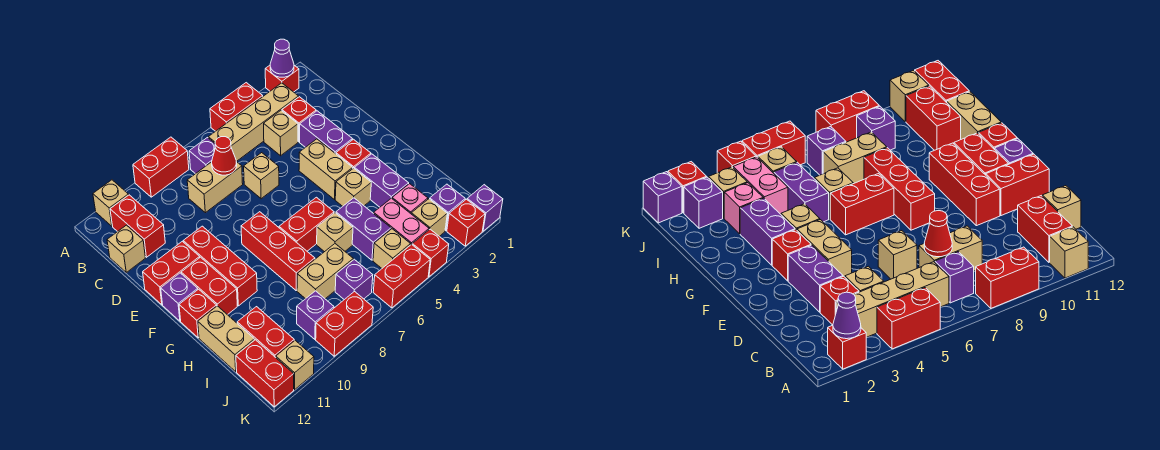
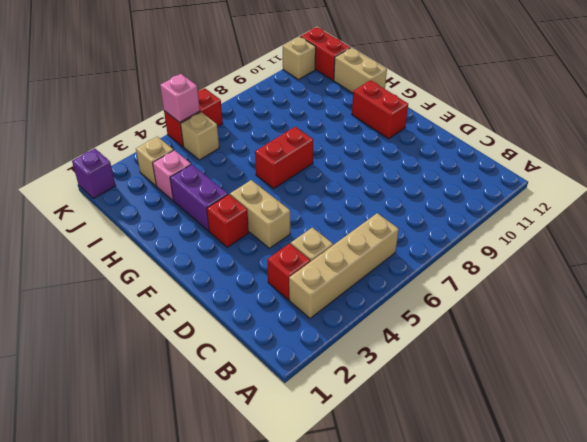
pink brick K5 level 2 -> none
none -> red brick A2 level 1
none -> red brick A4:A5 level 1
none -> red brick A8:A9 level 1
none -> tan brick A11 level 1

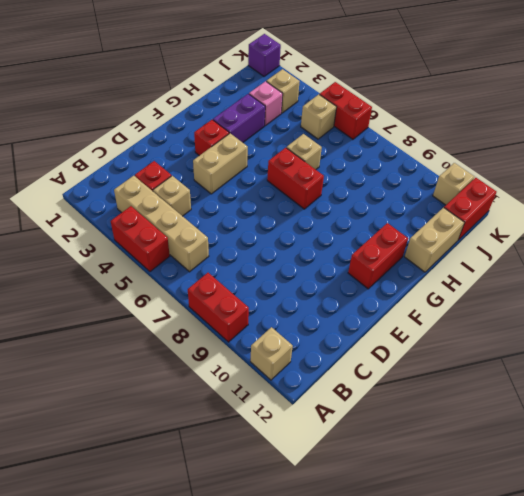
none -> red brick A2 level 1
none -> purple brick B7 level 1
none -> red brick B11:C11 level 1
none -> tan brick C7:C8 level 1

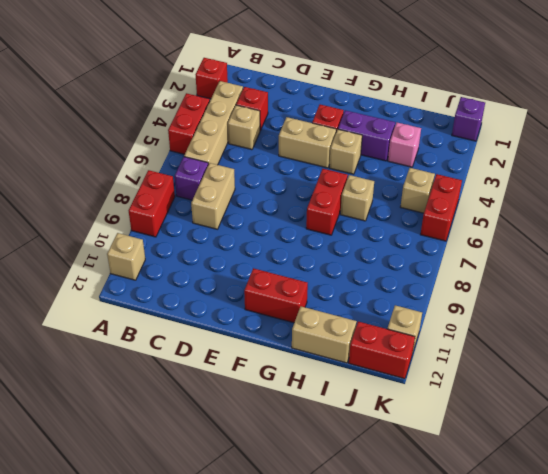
none -> red brick B11:C11 level 1
none -> tan brick C12 level 1
none -> purple brick D3:E3 level 1
none -> tan brick D6 level 1

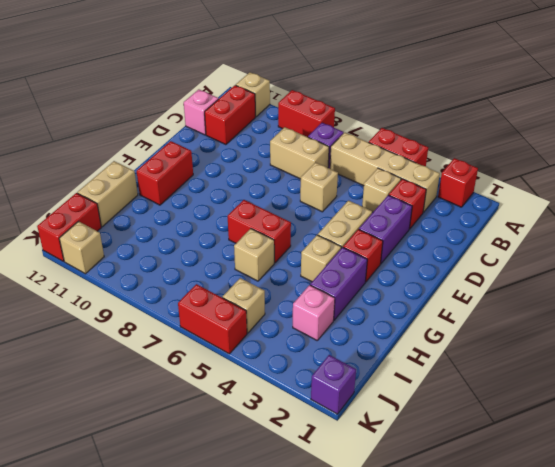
pink brick C12 level 1 -> tan brick C12 level 1
none -> red brick E10:G10 level 1
none -> red brick E11:E12 level 1
none -> red brick F8:H8 level 1
none -> purple brick F12 level 1

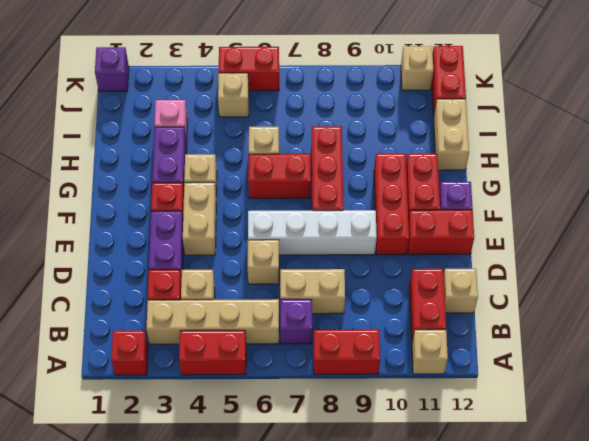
white brick E6:E9 level 1 -> none
none -> red brick G12 level 1
none -> purple brick H5:I5 level 1
none -> pink brick I4:J4 level 1
none -> tan brick I7:I8 level 1

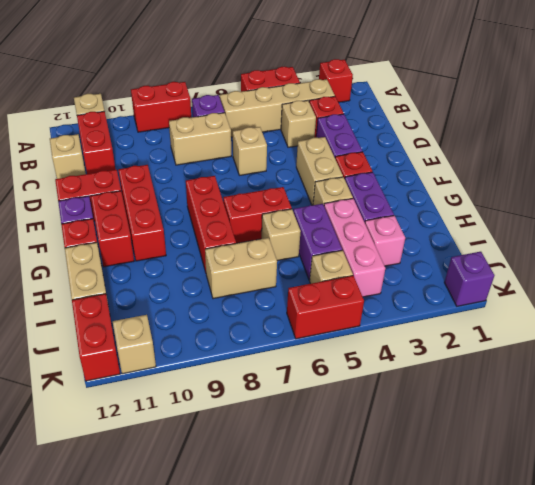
pink brick H4:J4 level 1 -> pink brick I4:J4 level 1
none -> red brick I11:J11 level 1
none -> purple brick J2 level 1
none -> tan brick J3 level 1
none -> purple brick J7 level 1

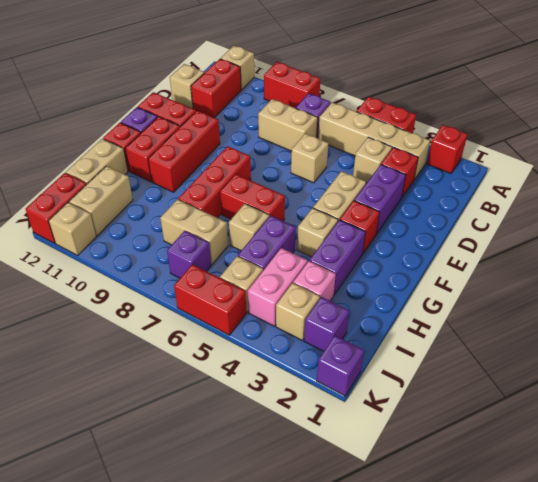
tan brick I11:J11 level 1 -> red brick I11:J11 level 1
none -> purple brick J9 level 1
none -> red brick K2 level 1
none -> red brick K4 level 1
none -> red brick K8:K9 level 1

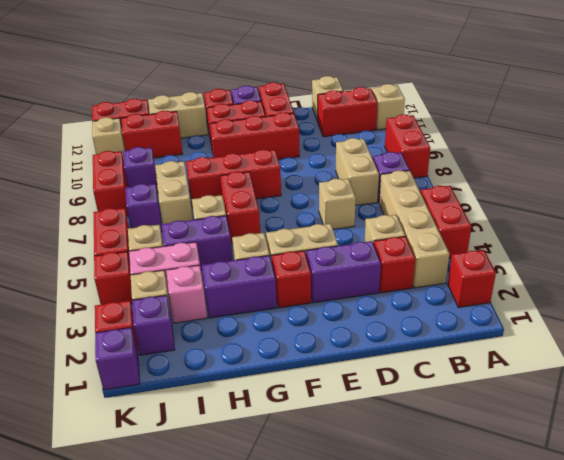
none -> purple cone A2 level 2
none -> red cone C7 level 2

